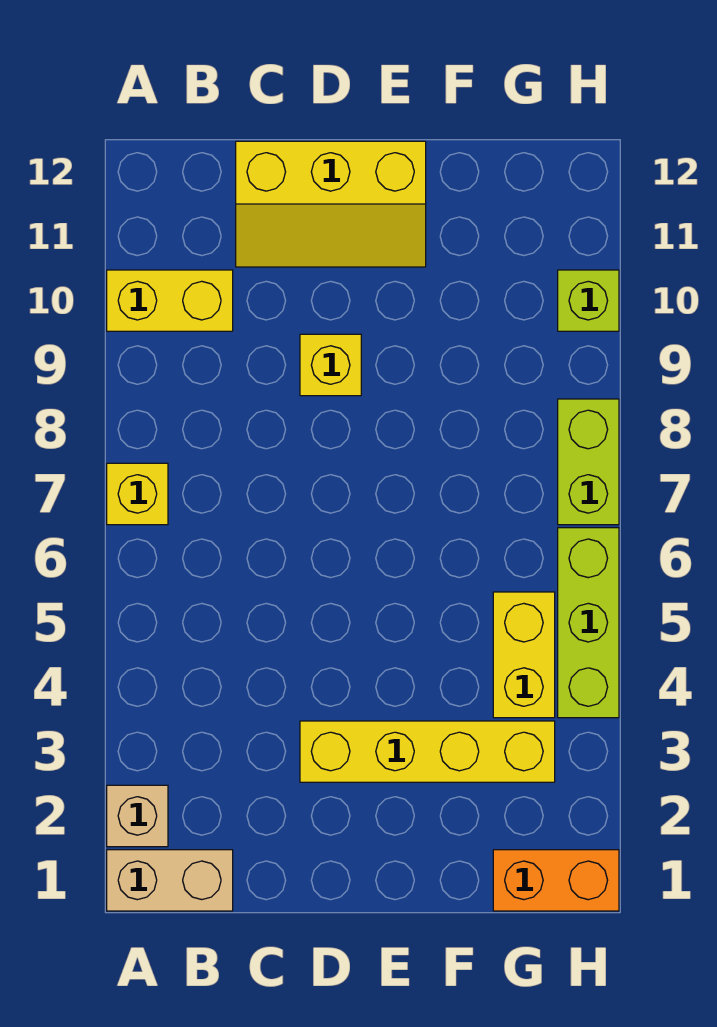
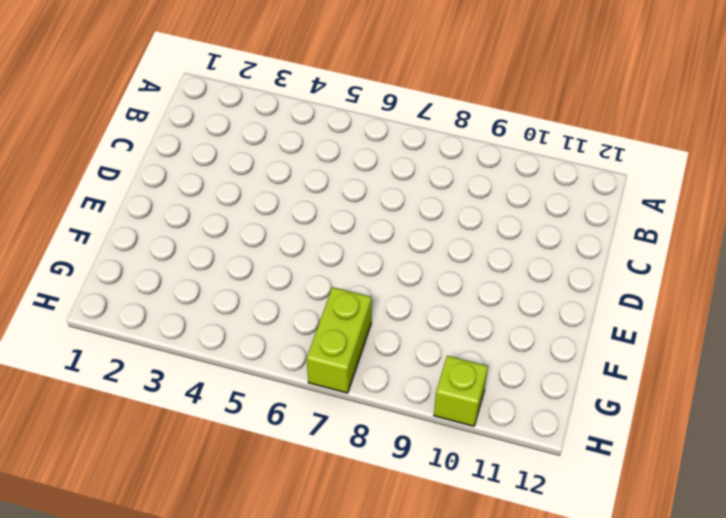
lime brick G7:H7 level 1 -> lime brick H7:H8 level 1
none -> tan brick A1:B1 level 1
none -> tan brick A2 level 1
none -> yellow brick A7 level 1

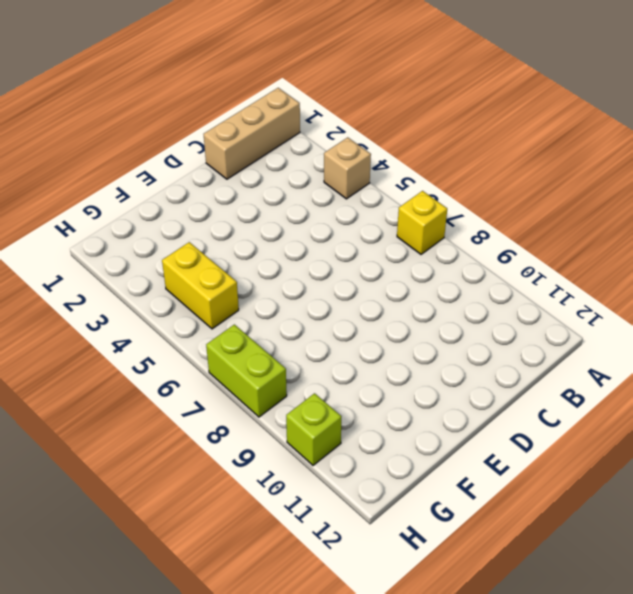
tan brick A1:C1 level 1 -> tan brick A1:B1 level 1
tan brick A4 level 1 -> tan brick A2 level 1
none -> yellow brick A10:B10 level 1
none -> yellow slope C11:E12 level 1 top 12
none -> yellow brick D3:G3 level 1

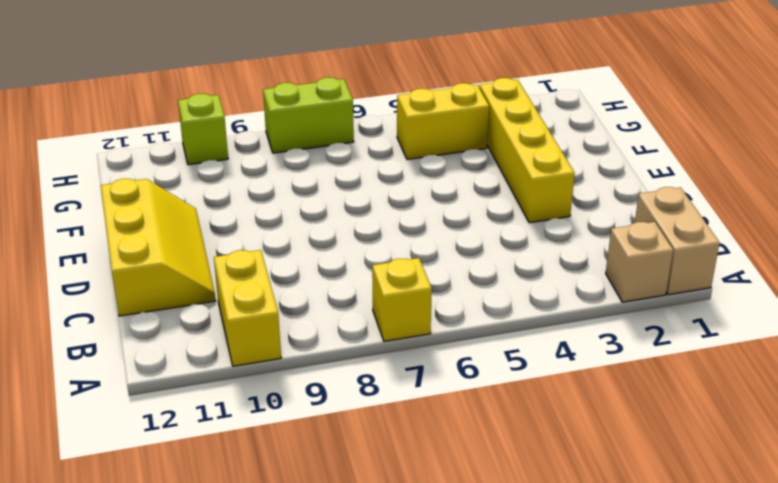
none -> yellow brick D9 level 1
none -> orange brick G1:H1 level 1
none -> lime brick H4:H6 level 1

